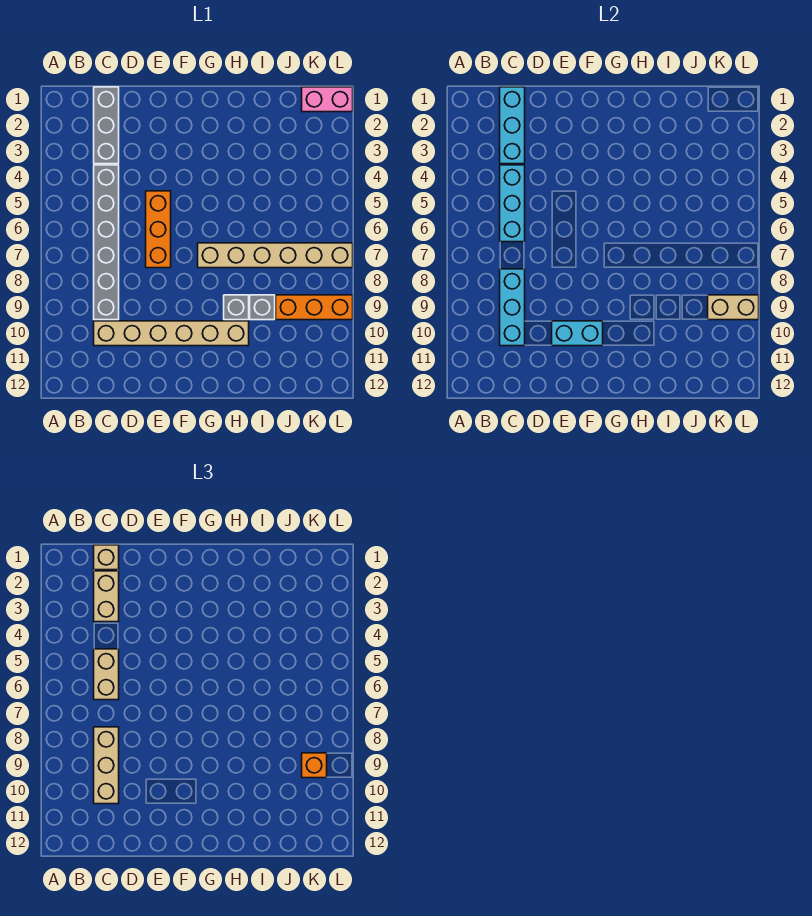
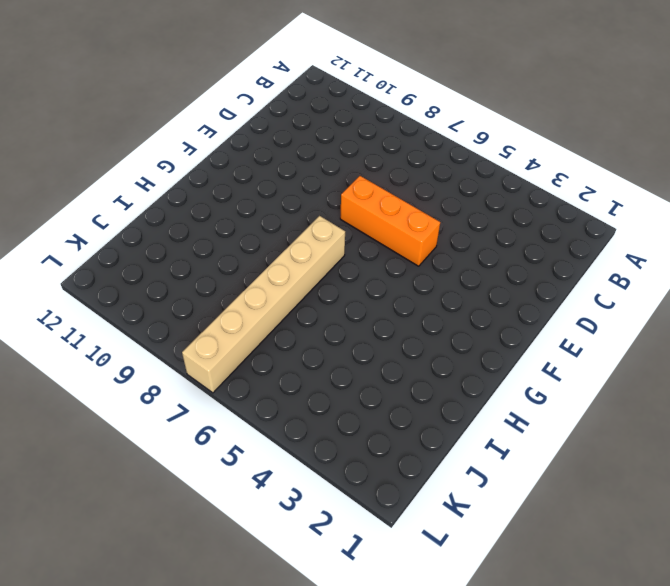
none -> grey brick C1:C3 level 1
none -> grey brick C4:C9 level 1
none -> tan brick C10:H10 level 1

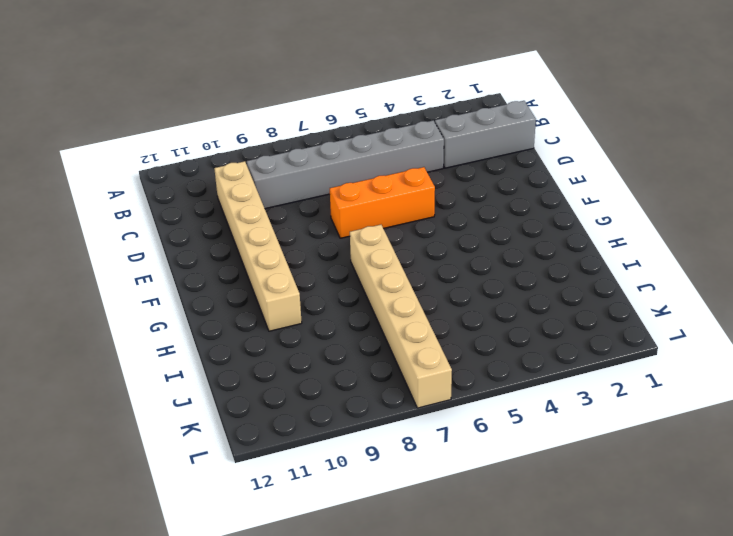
none -> grey brick H9 level 1
none -> grey brick I9 level 1
none -> orange brick J9:L9 level 1

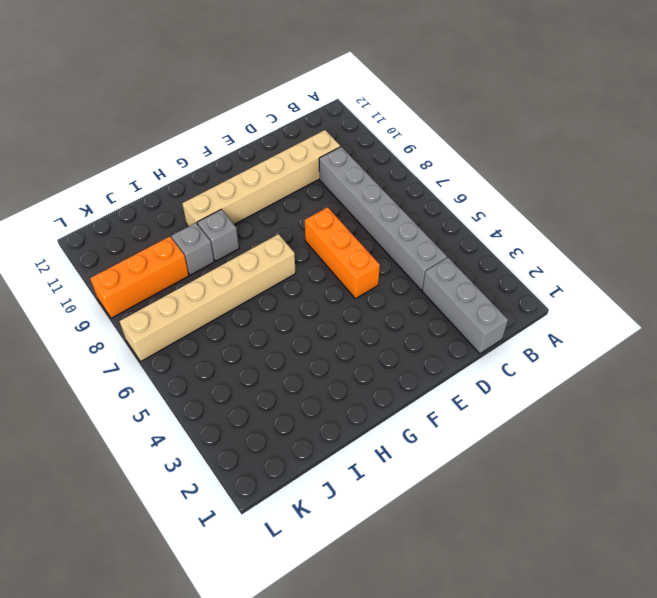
none -> pink brick K1:L1 level 1
none -> cyan brick C1:C3 level 2
none -> cyan brick C4:C6 level 2

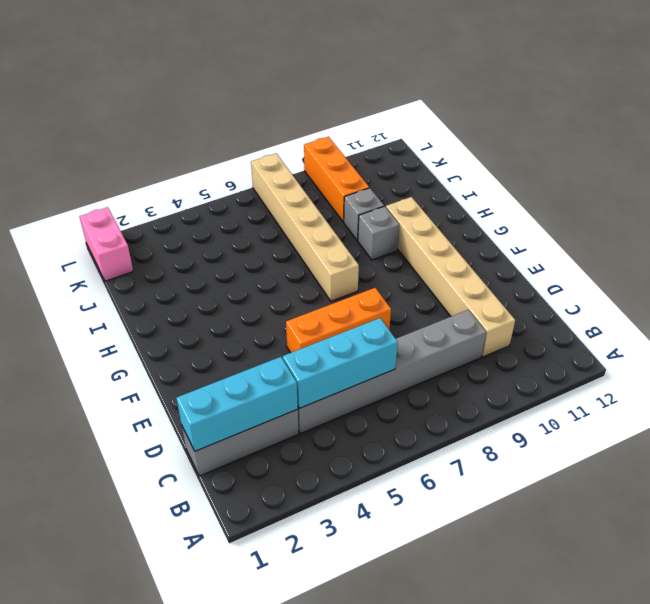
none -> cyan brick C8:C10 level 2
none -> cyan brick E10:F10 level 2
none -> tan brick K9:L9 level 2

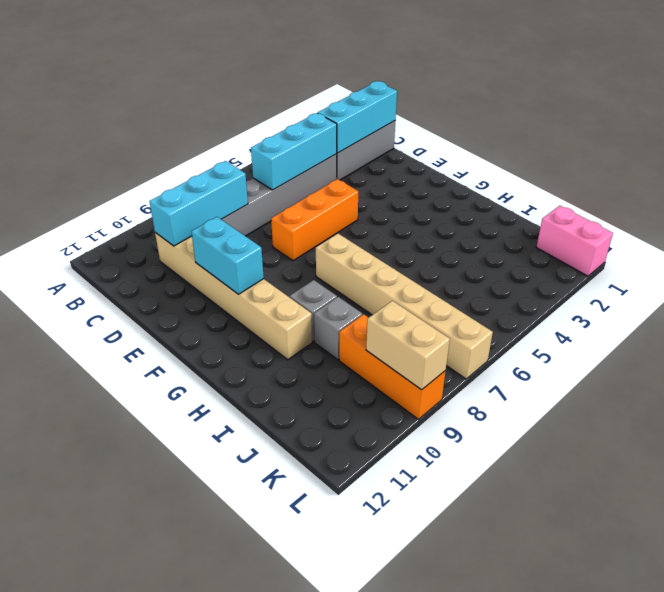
none -> tan brick C1 level 3
none -> tan brick C2:C3 level 3
none -> tan brick C5:C6 level 3

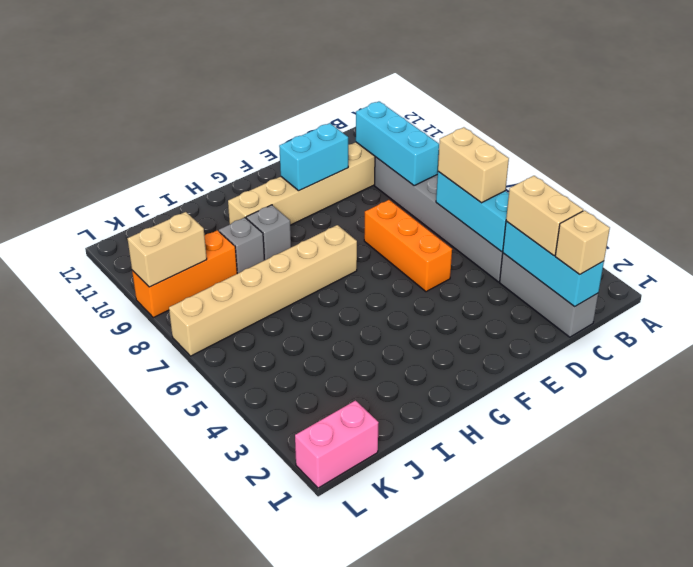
none -> tan brick C8:C10 level 3
none -> orange brick K9 level 3

